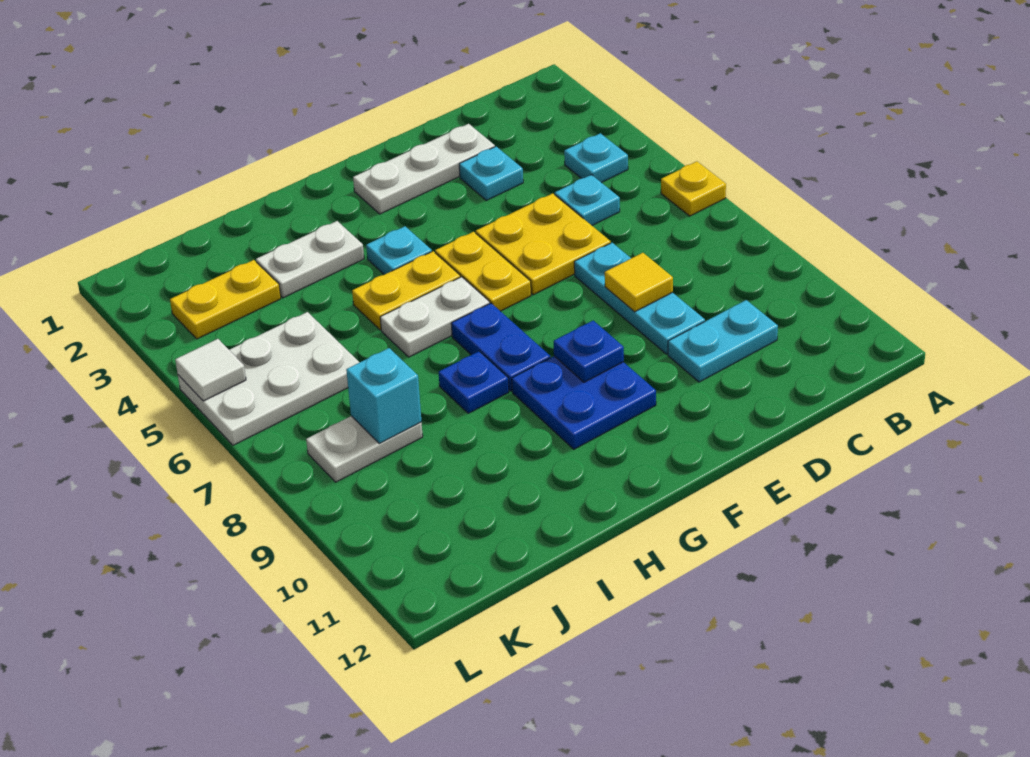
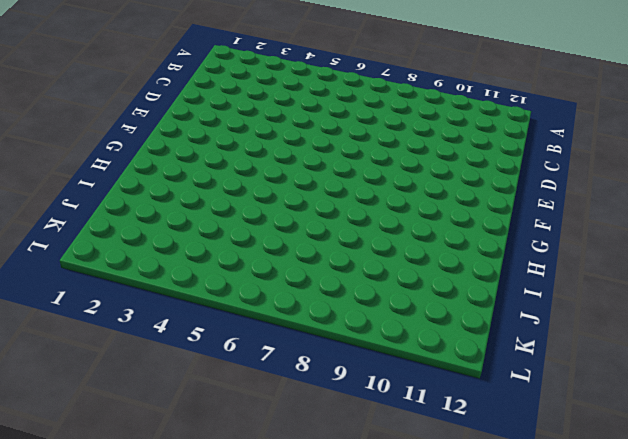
none -> yellow plate A6 level 1
none -> cyan plate B4 level 1
none -> cyan plate C5 level 1

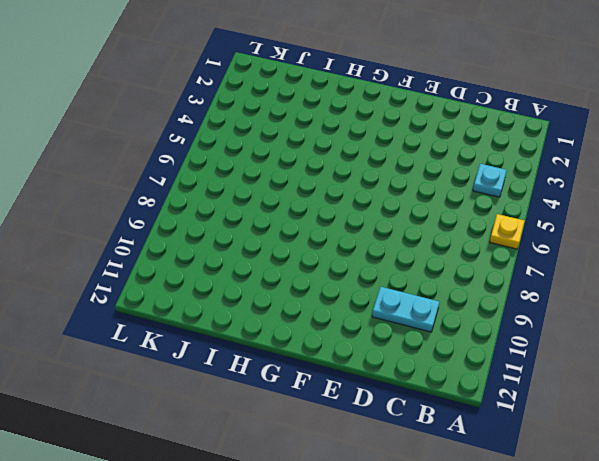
none -> cyan plate C5 level 1
none -> white plate D2:F2 level 1
none -> cyan plate D3 level 1

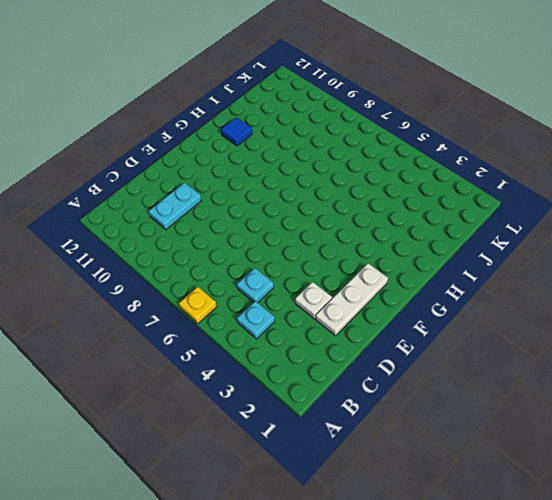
white plate D3 level 1 -> cyan plate D3 level 1
blue tile H11 level 1 -> none
none -> yellow plate D5:E6 level 1
none -> cyan plate D7:D9 level 1
none -> yellow plate F5:F6 level 1

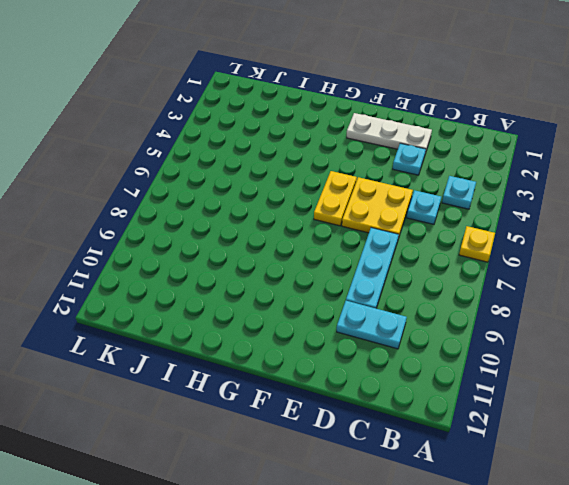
none -> blue plate F9:G10 level 1
none -> cyan plate G4 level 1
none -> yellow plate G5:H5 level 1

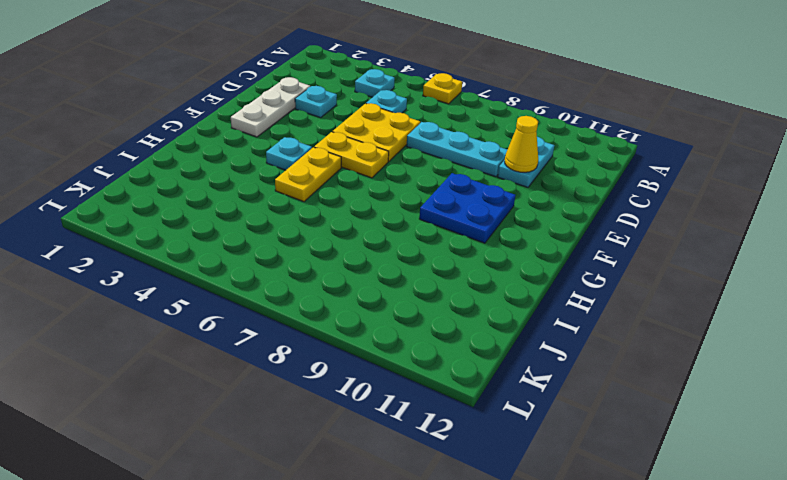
yellow cone D10 level 2 -> none
none -> white plate G6:H6 level 1
none -> blue plate G7:G8 level 1
none -> white plate H3:I3 level 1

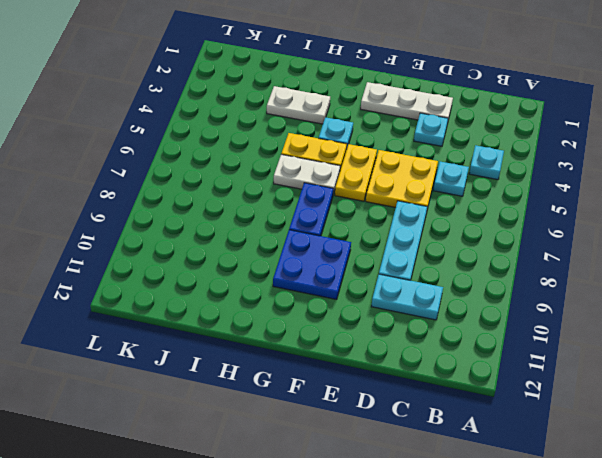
none -> yellow plate A6 level 1
none -> blue plate H8 level 1
none -> yellow plate J3:K3 level 1

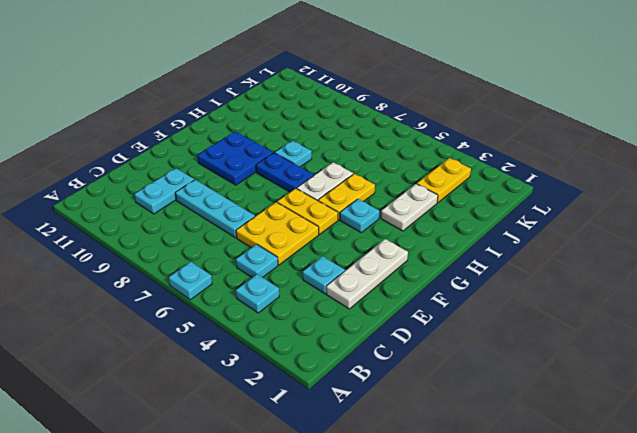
cyan plate A6 level 1 -> yellow plate A6 level 1
cyan plate H8 level 1 -> blue plate H8 level 1
none -> white plate J5:L6 level 1
none -> white plate J8:K8 level 1
none -> yellow tile D8 level 2

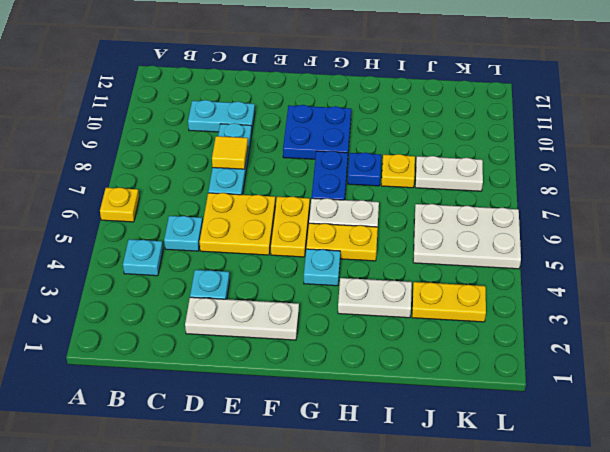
yellow plate I8 level 1 -> none
none -> blue plate F9 level 2
none -> cyan brick J8 level 2
none -> white tile L5 level 2

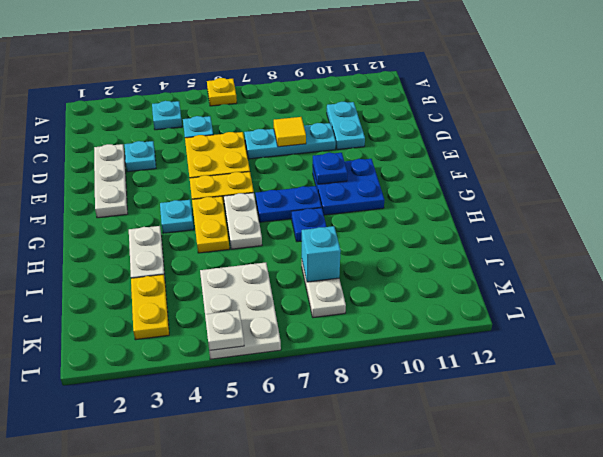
white plate L5 level 2 -> white tile L5 level 2

